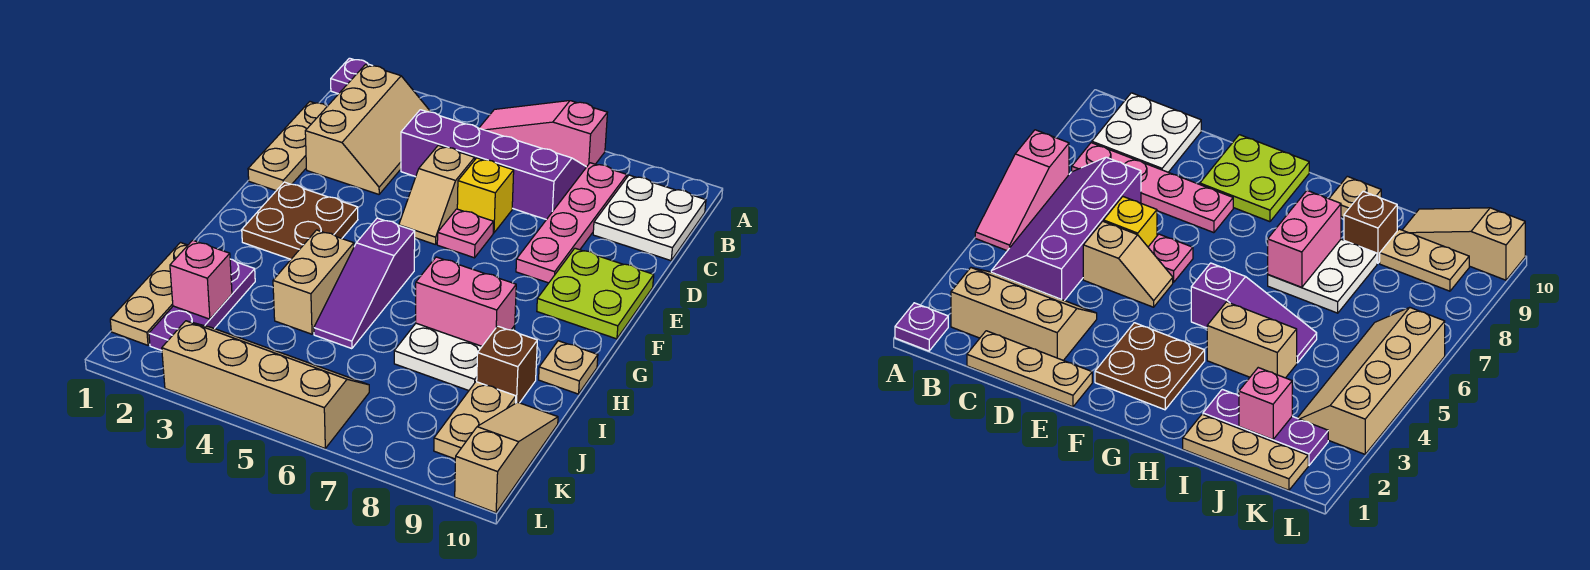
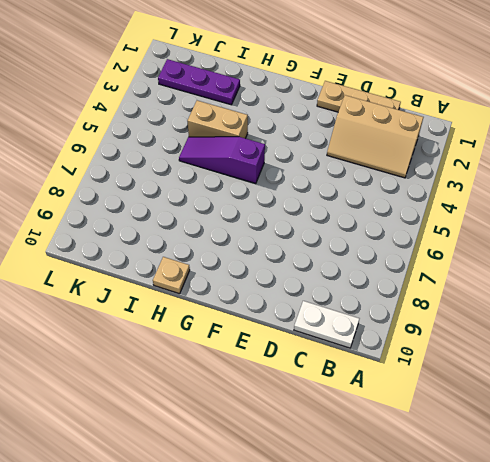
white plate B10:C10 level 1 -> white plate B9:C10 level 1
none -> purple plate A1 level 1
none -> pink slope A5:A7 level 1 top 7
none -> purple slope B4:C7 level 1 top C

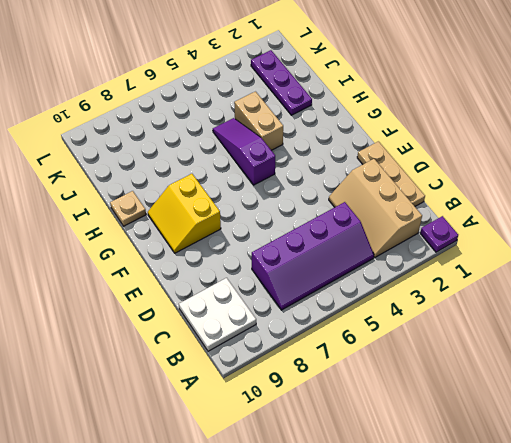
yellow slope F8:G9 level 1 top 8 -> lime plate E9:F10 level 1
none -> pink slope A5:A7 level 1 top 7
none -> pink plate B8:E8 level 1
none -> tan slope D5:E5 level 1 top D

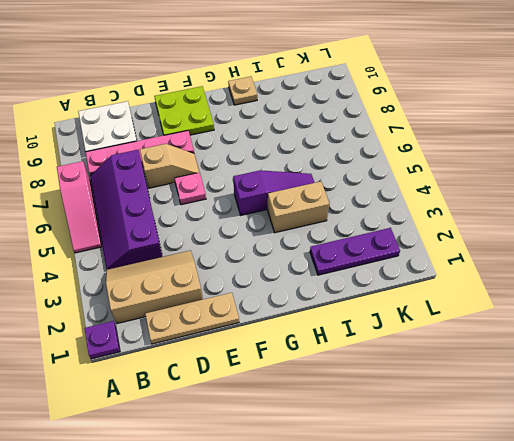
tan slope D7:E7 level 1 top D -> tan slope D5:E5 level 1 top D
none -> yellow brick D6 level 1
none -> brown plate F2:G3 level 1
none -> white plate H7:I8 level 1

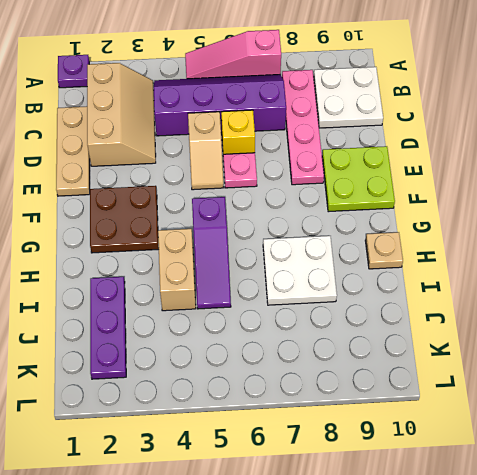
none -> tan plate I1:K1 level 1
none -> brown brick I9 level 1
none -> tan plate J9:K9 level 1

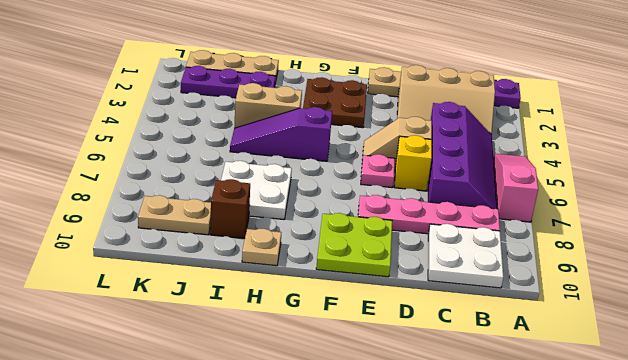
none -> tan slope J10:L10 level 1 top L
none -> tan slope K3:L6 level 1 top L
none -> pink brick H7:H8 level 2

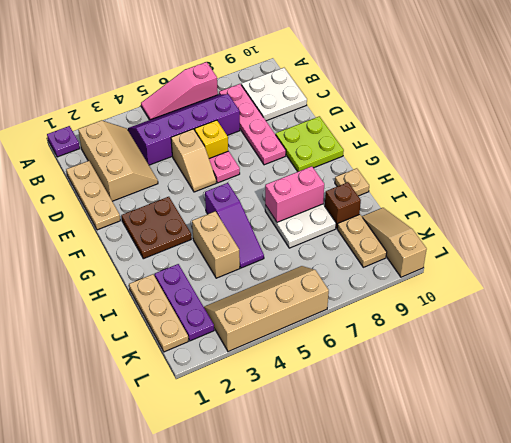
none -> pink brick J2 level 2

